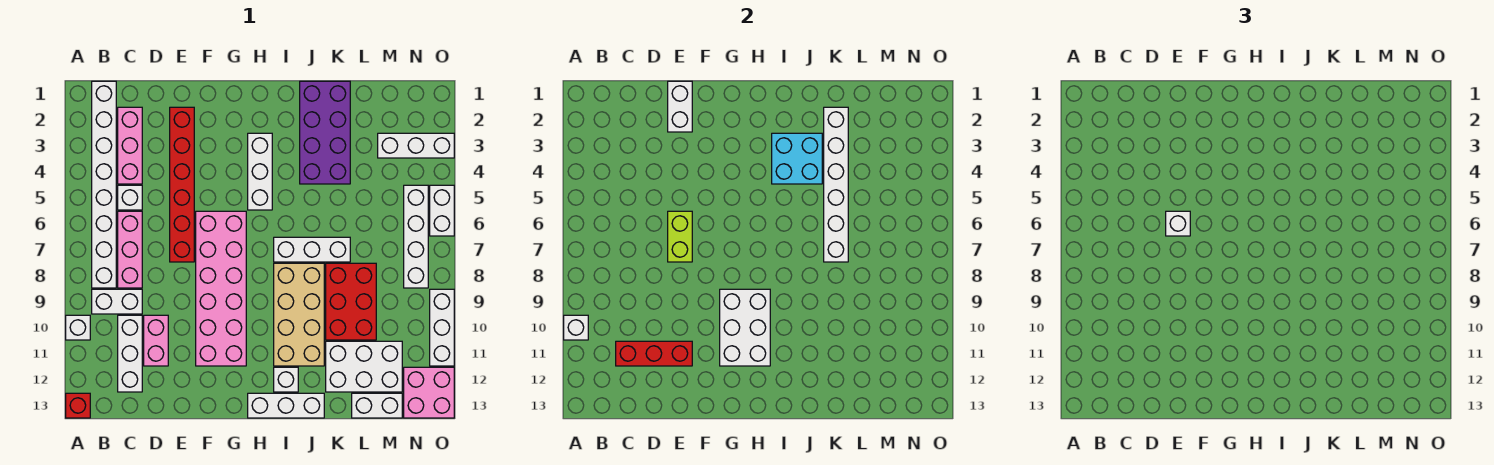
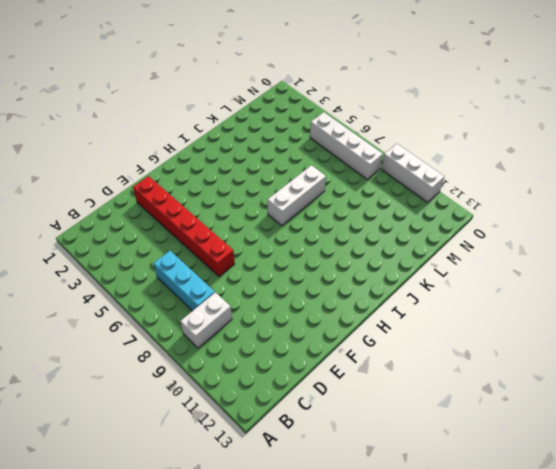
cyan brick C6:C8 level 1 -> pink brick C6:C8 level 1
none -> white brick A10 level 1
none -> red brick A13 level 1
none -> white brick B1:B8 level 1
none -> pink brick C2:C4 level 1

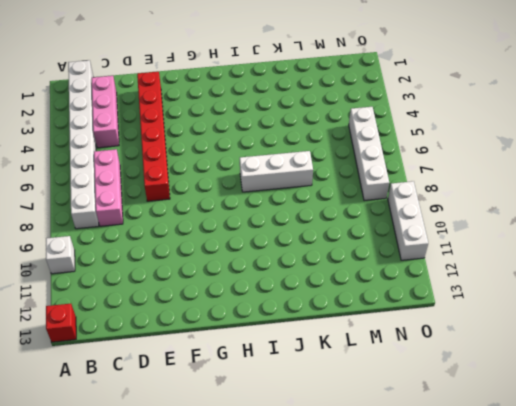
none -> white brick B9:C9 level 1
none -> white brick C5 level 1
none -> white brick C10:C12 level 1
none -> pink brick D10:D11 level 1

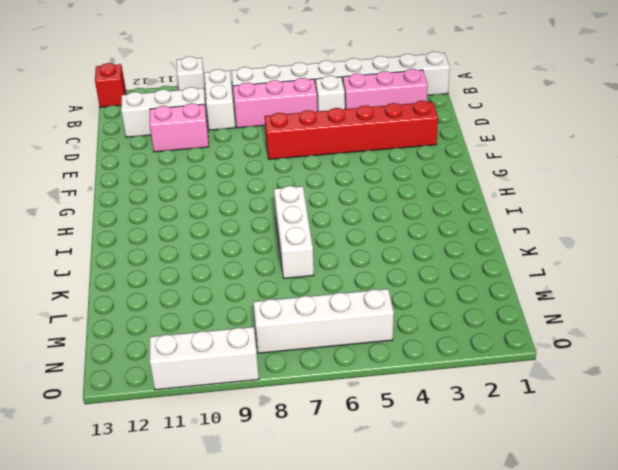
none -> pink brick F6:G11 level 1
none -> white brick H3:H5 level 1
none -> white brick H13:J13 level 1
none -> tan brick I8:J11 level 1

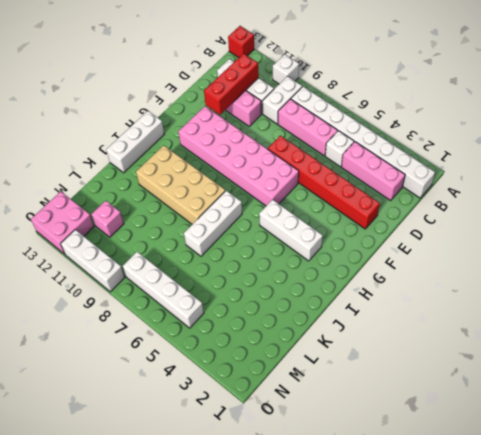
pink brick M11 level 1 -> white brick K11:M12 level 1
none -> white brick I12 level 1
none -> purple brick J1:K4 level 1
none -> red brick K8:L10 level 1
none -> white brick L13:M13 level 1

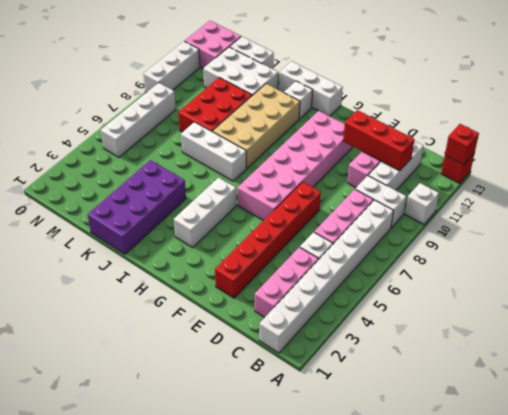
red brick A13 level 2 -> none
none -> white brick M3:O3 level 1
none -> white brick O5:O6 level 1
none -> white brick A10 level 2
none -> white brick E1:E2 level 2

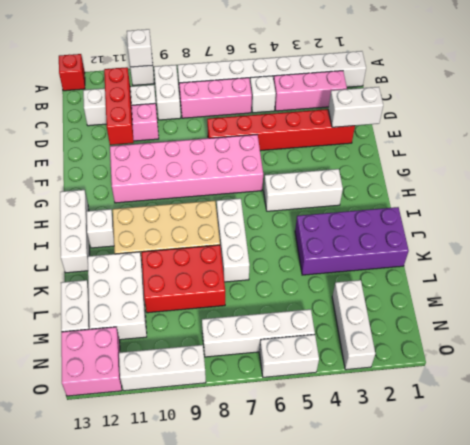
none -> lime brick E6:E7 level 2
none -> white brick G9:H11 level 2
none -> cyan brick I3:J4 level 2
none -> white brick K2:K7 level 2

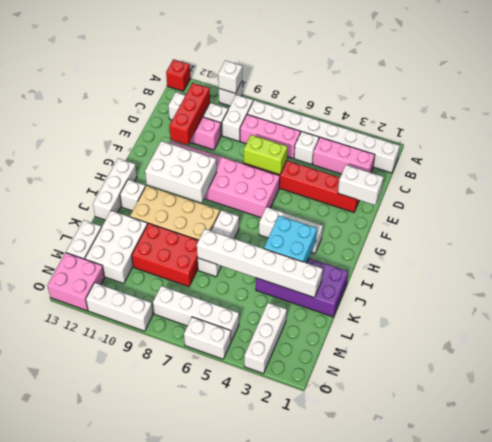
none -> white brick E6 level 3

